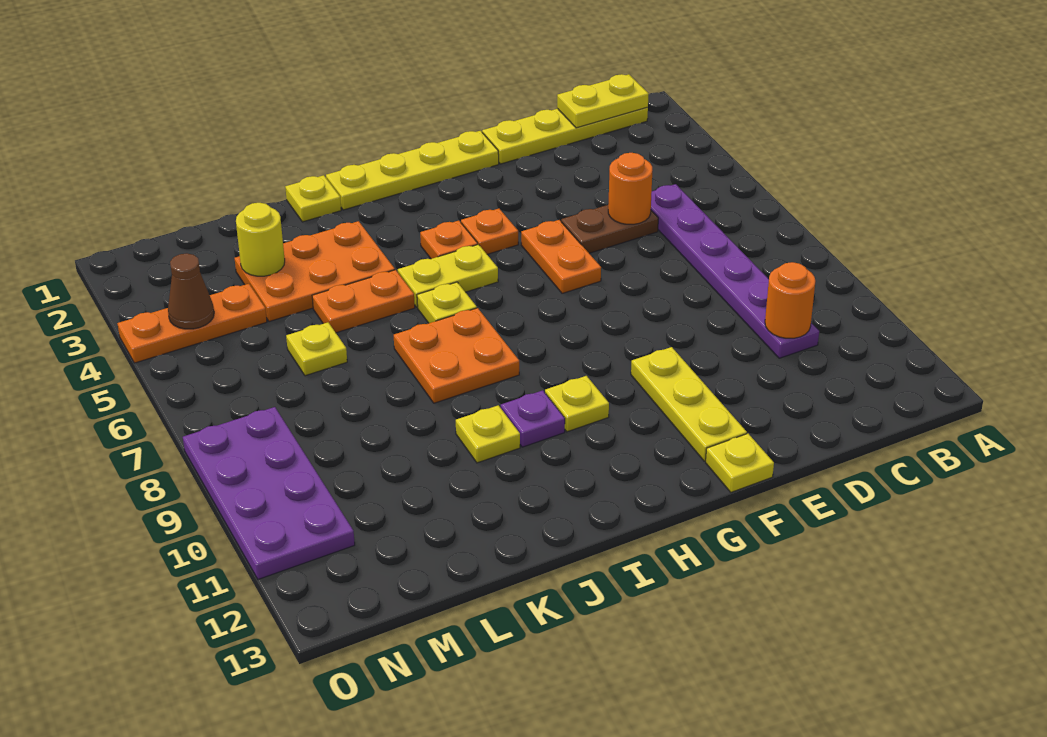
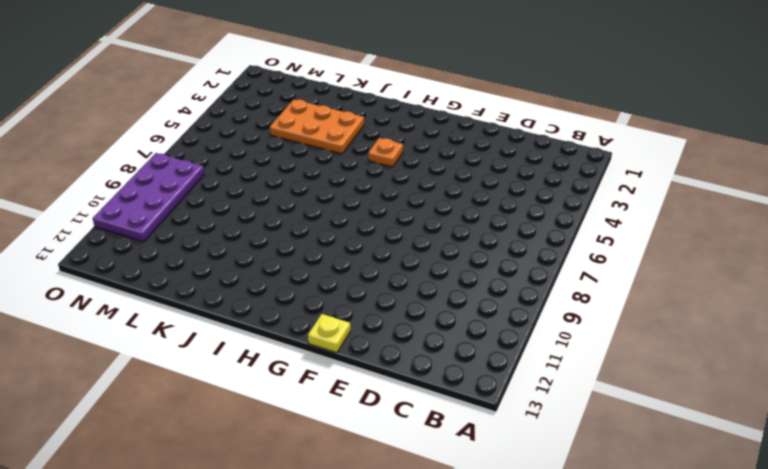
none -> yellow plate B1:E1 level 1
none -> purple plate C5:C10 level 1
none -> brown plate D5:E5 level 1

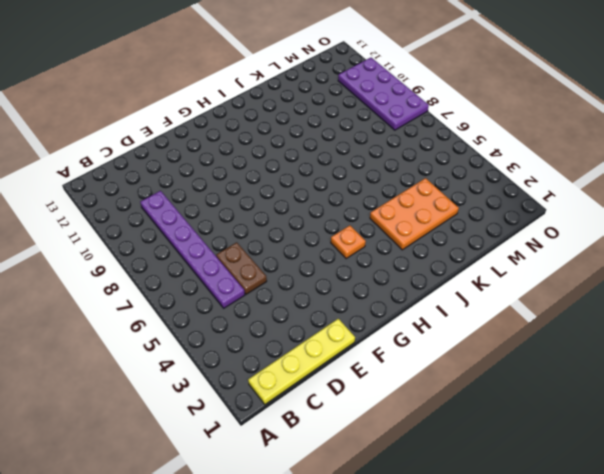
brown plate D5:D6 level 1 -> brown plate D5:E5 level 1
none -> yellow plate F1:I1 level 1
none -> orange plate F5:F6 level 1
none -> yellow plate F10:F12 level 1

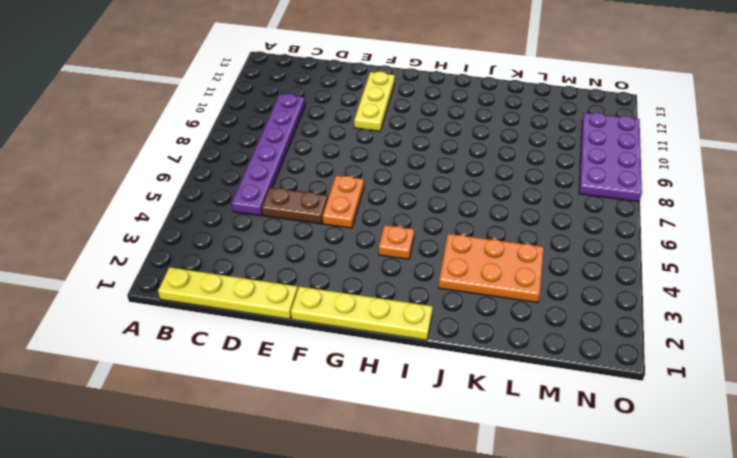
none -> yellow plate F13 level 1
none -> orange plate G4 level 1
none -> yellow plate H5:I5 level 1

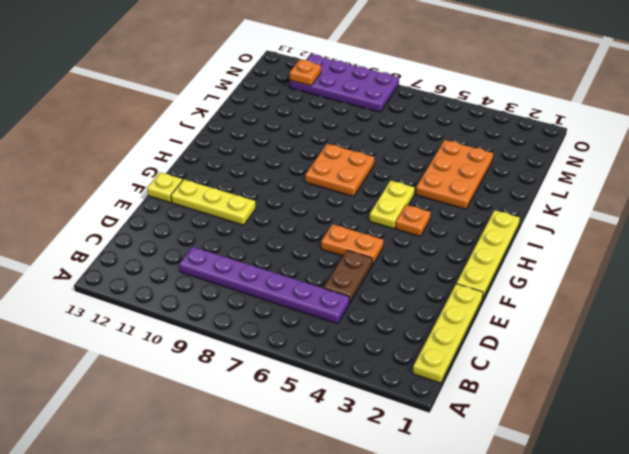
orange plate N11 level 2 -> orange plate G4 level 1
none -> yellow plate H10 level 1
none -> yellow plate I6 level 1
none -> purple plate I10 level 1

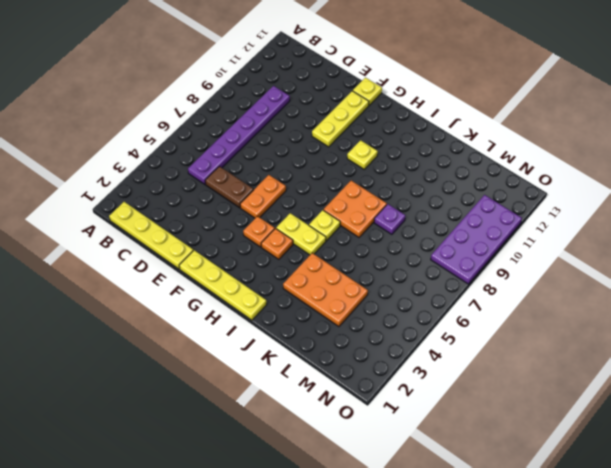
purple plate K8 level 1 -> purple plate I10 level 1
none -> yellow plate J1 level 1
none -> orange plate J5:K5 level 1
none -> yellow plate J10 level 1

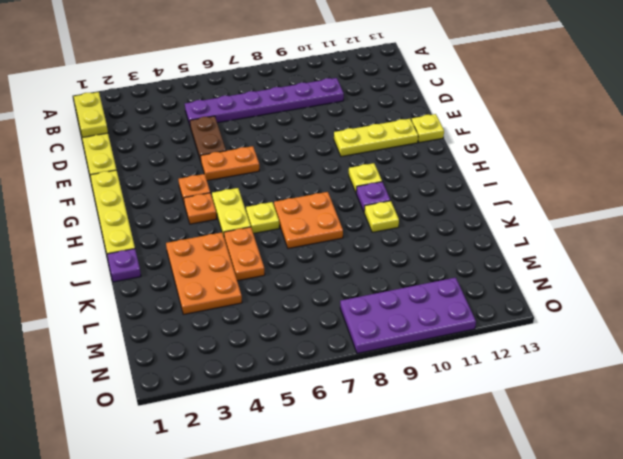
purple plate J1 level 1 -> yellow plate J1 level 1
none -> yellow plate L6 level 1
none -> orange plate M4:O4 level 1
none -> orange round brick C10 level 2

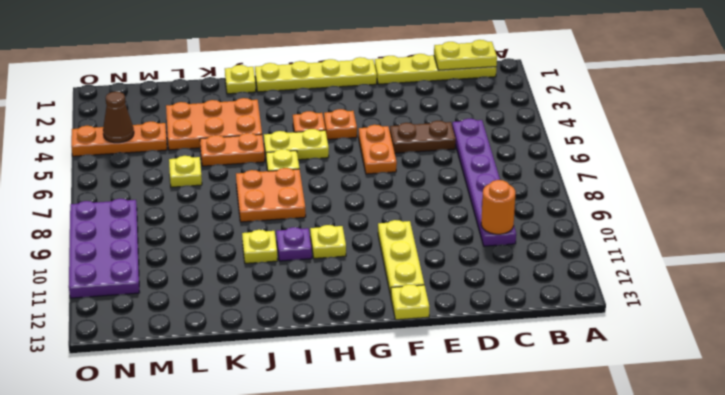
none -> orange round brick D5 level 2
none -> yellow round brick L3 level 2

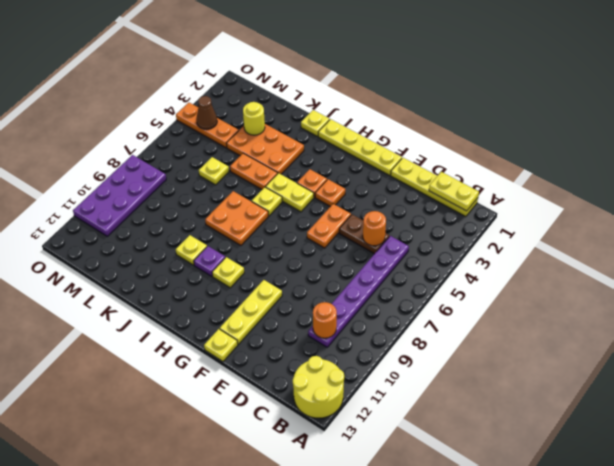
yellow round brick A12:B13 level 1 -> none

